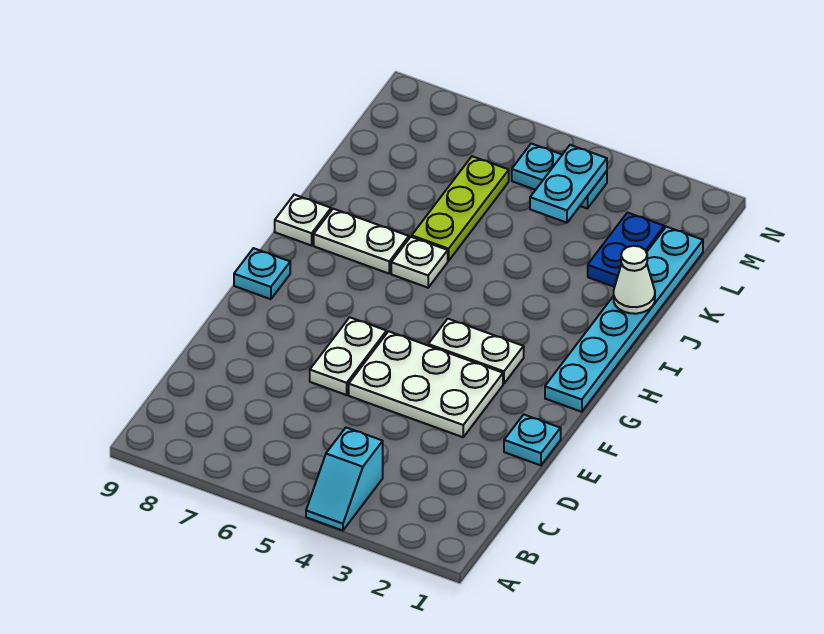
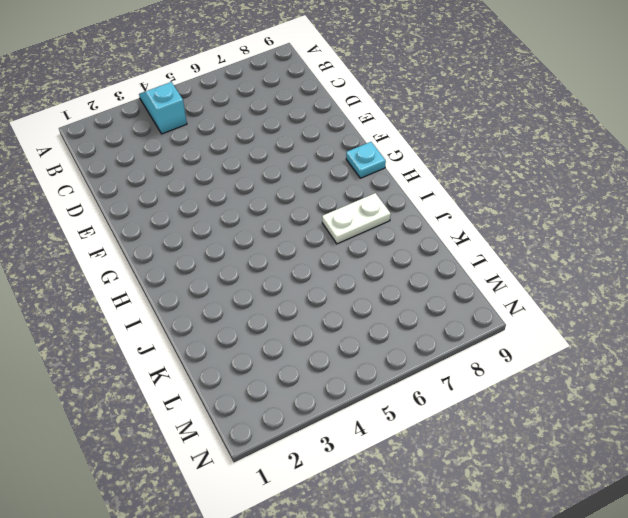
none -> cyan plate E1 level 1
none -> white plate E3:F5 level 1
none -> white plate E6:F6 level 1

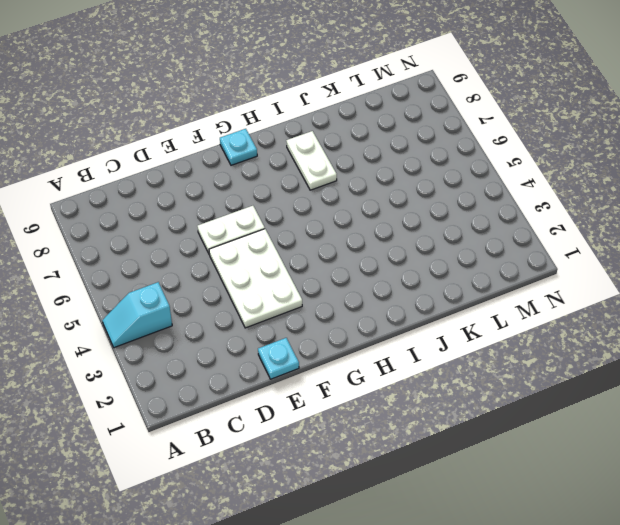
none -> cyan plate G1:L1 level 1
none -> white plate G3:G4 level 1
none -> white plate I6 level 1

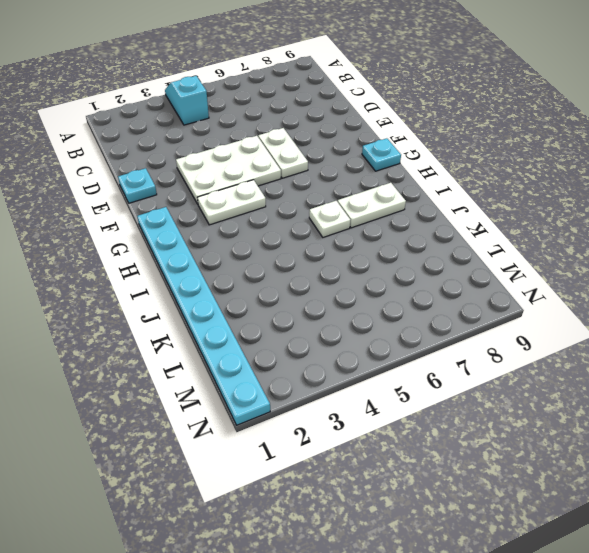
cyan plate G1:N1 level 1 -> cyan plate G1:L1 level 1
none -> white plate I9 level 1
none -> lime plate J6:L6 level 1
none -> blue plate K2:L2 level 1

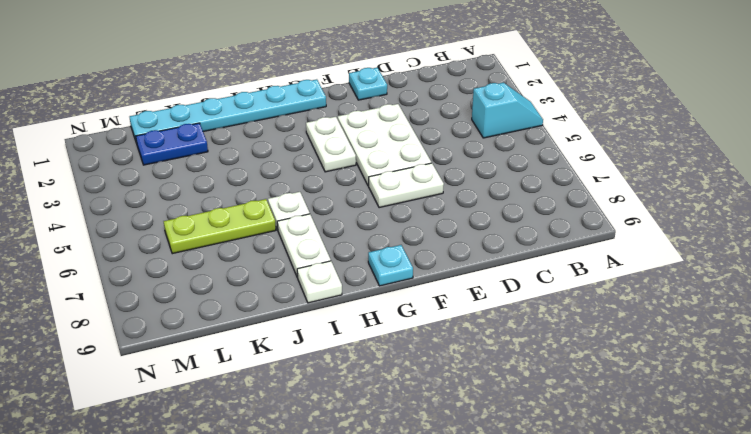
none -> cyan plate M4:M5 level 1
none -> white cone J1 level 2
none -> cyan plate L4:M4 level 2

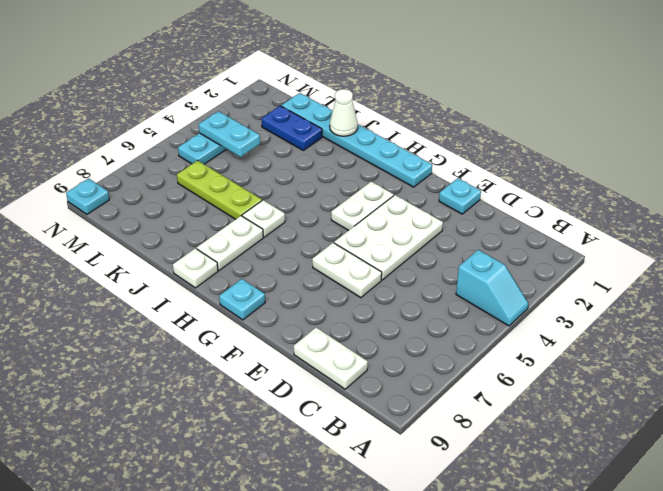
white plate C9:D9 level 1 -> none
cyan plate N9 level 1 -> none

